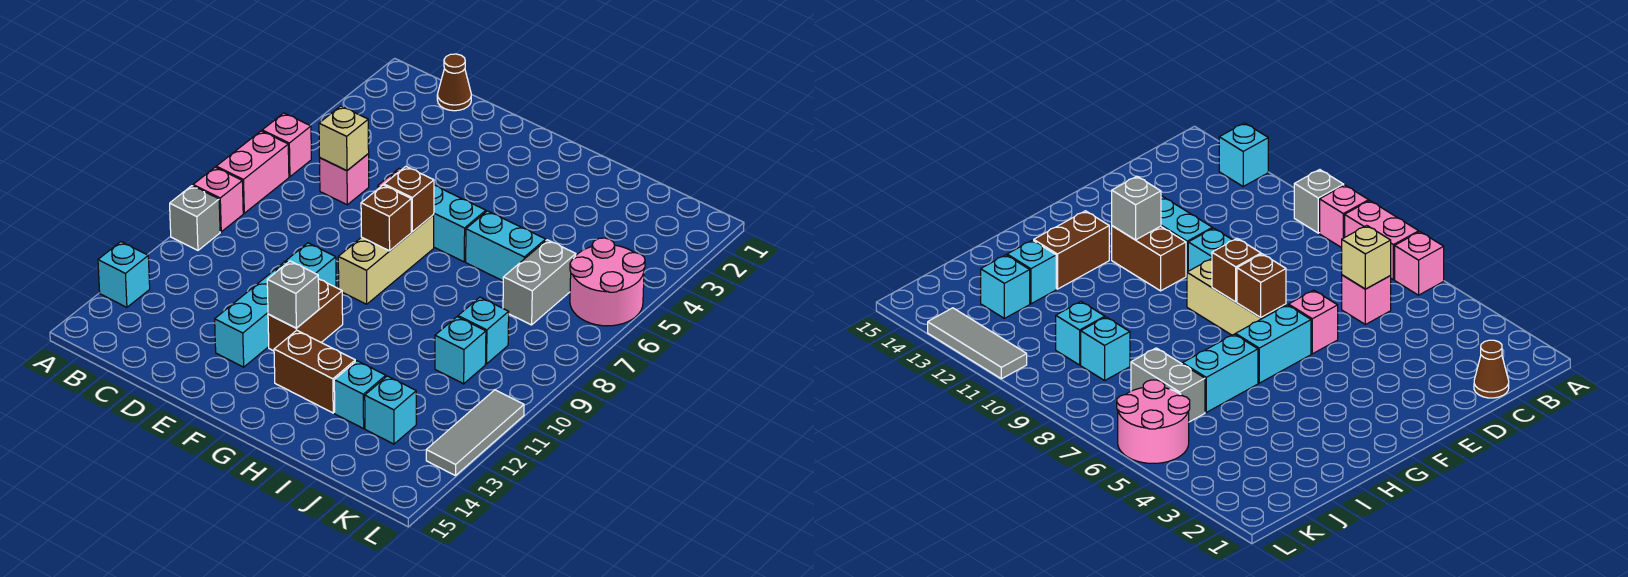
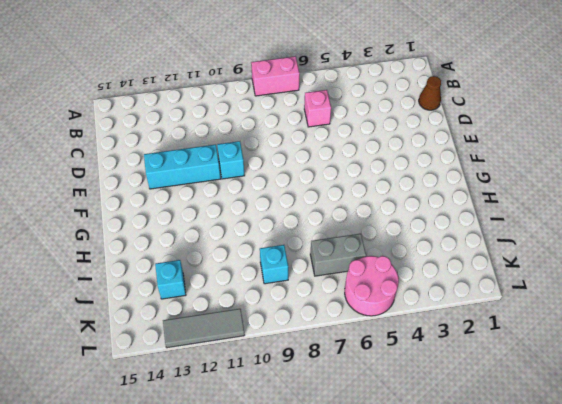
none -> pink brick A6 level 1
none -> pink brick A9 level 1
none -> grey brick A10 level 1

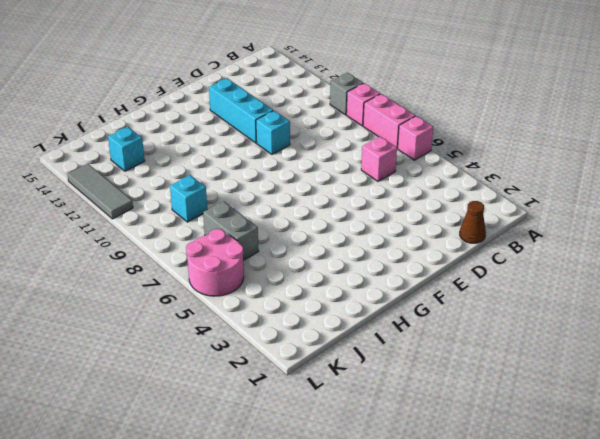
none -> cyan brick A13 level 1
none -> pink brick E6 level 1
none -> cyan brick F6:G6 level 1

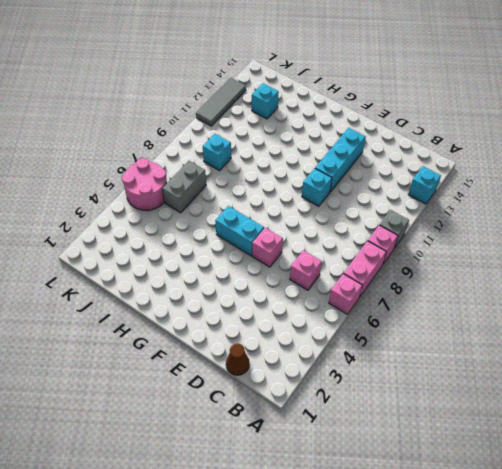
none -> tan brick F7:F9 level 1
none -> brown brick F11:F12 level 1
none -> brown brick G13:H13 level 1

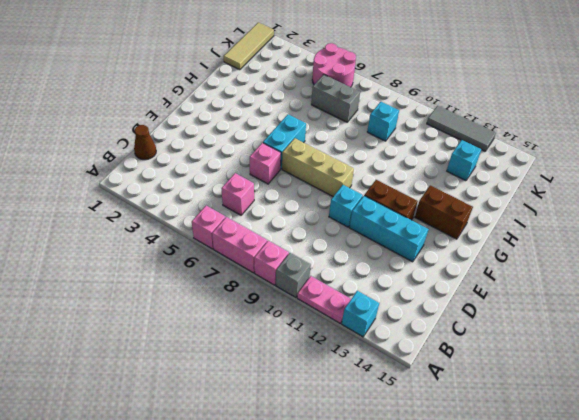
pink plate A11:A12 level 1 -> none
brown brick G13:G14 level 1 -> brown brick G13:H13 level 1
tan tile J1:L1 level 1 -> none
none -> cyan brick H6:I6 level 1
none -> cyan brick I13 level 1
none -> cyan brick J10 level 1

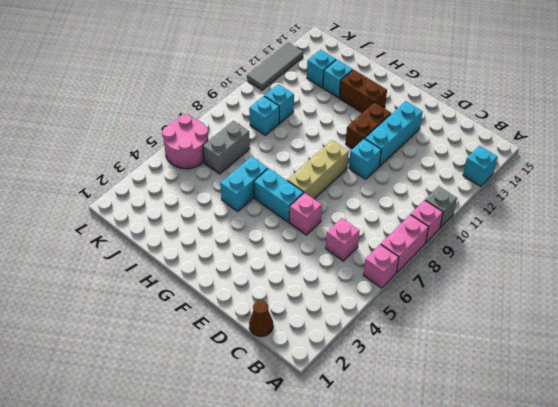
cyan brick H5:H6 level 1 -> cyan brick H6:I6 level 1
none -> tan brick C6 level 2
none -> brown brick F7 level 2
none -> brown brick F8 level 2

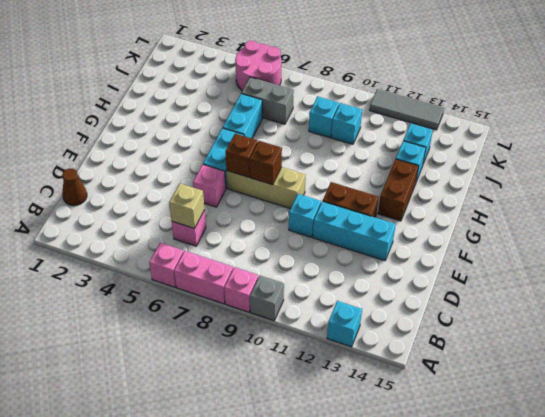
none -> grey brick F12 level 2

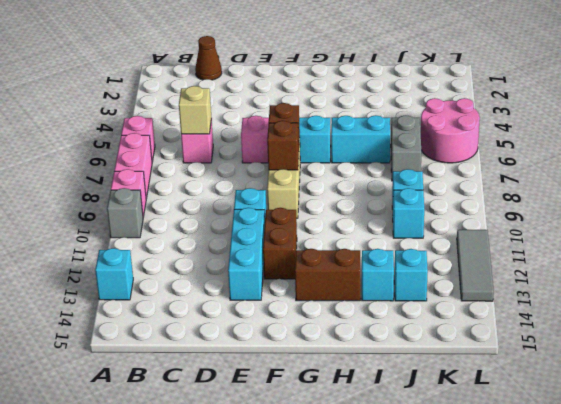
none -> grey brick F12 level 2

